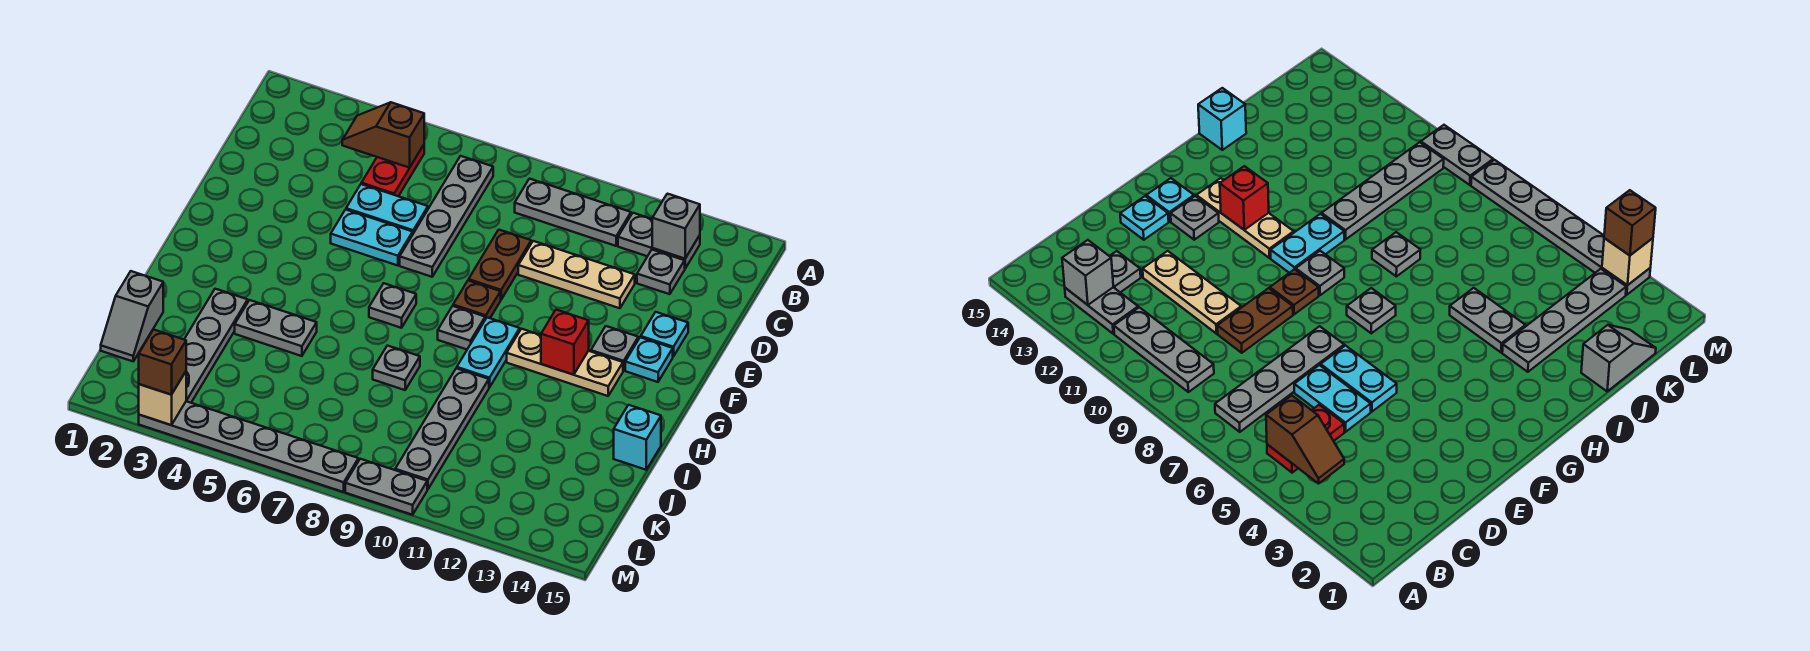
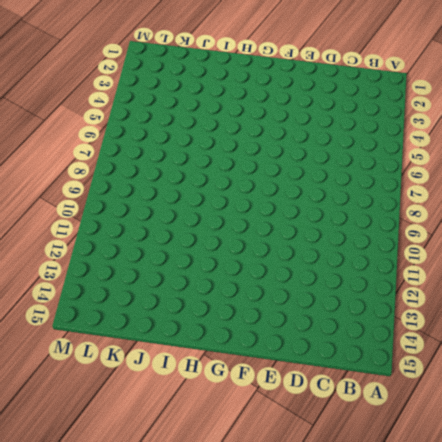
none -> red plate B5:C5 level 1
none -> grey plate B7:E7 level 1
none -> grey plate B9:B11 level 1
none -> grey plate B12:B13 level 1

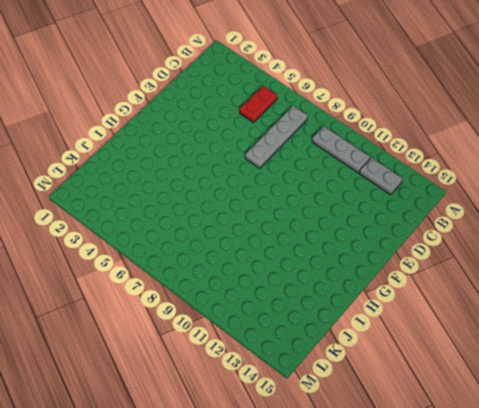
none -> grey plate C13 level 1
none -> cyan plate D5:D6 level 1
none -> brown plate D9:E9 level 1
none -> tan plate D10:D12 level 1

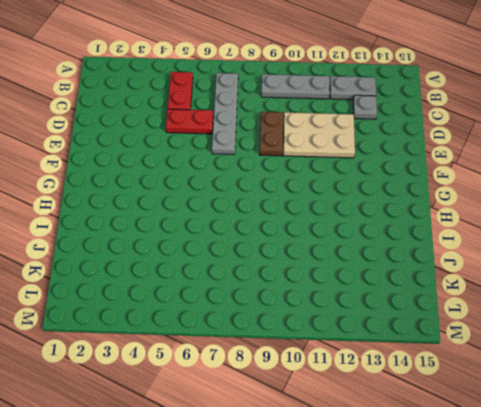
red plate D5:D6 level 1 -> cyan plate D5:D6 level 1
tan plate D10:E12 level 1 -> tan plate D10:D12 level 1
none -> cyan plate E5:E6 level 1
none -> cyan plate E14 level 1
none -> brown plate F9 level 1
none -> grey plate F13 level 1

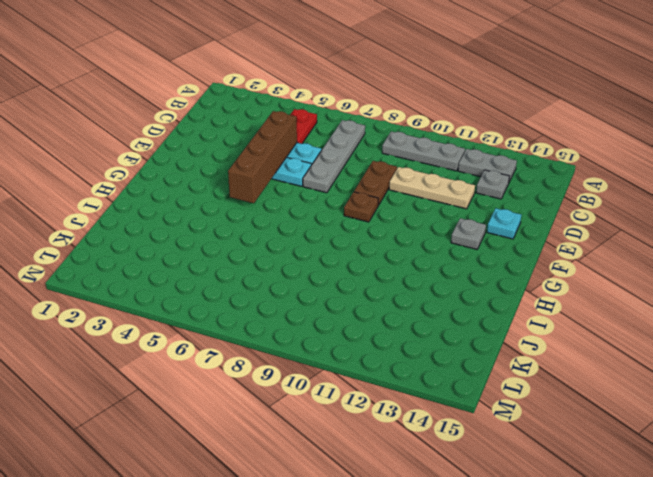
brown brick D5:G5 level 2 -> none
none -> cyan plate F14 level 1
none -> grey plate G7 level 1
none -> grey plate G9 level 1
none -> cyan plate G10:H10 level 1

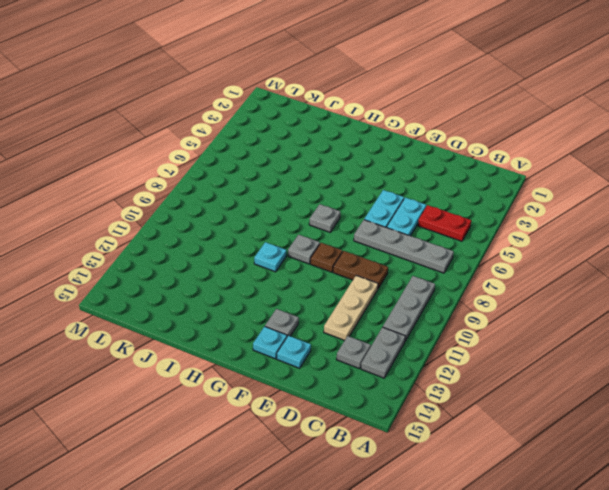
cyan plate H10 level 1 -> cyan plate G10:H10 level 1
none -> tan plate G11:G13 level 1
none -> grey plate I3:L3 level 1
none -> grey plate I4:I5 level 1
none -> grey plate I8 level 1

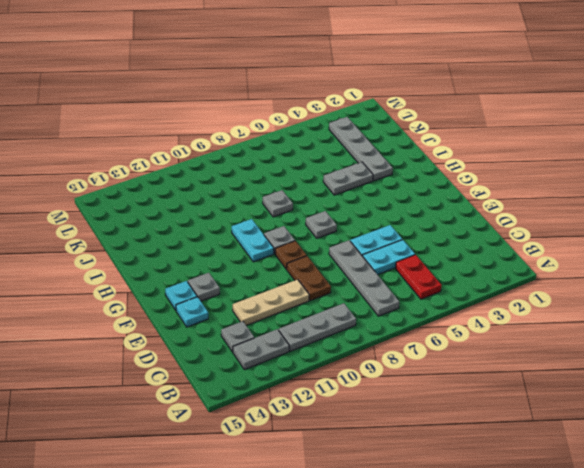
none -> tan plate G11:G13 level 1
none -> grey plate I10:L10 level 1
none -> cyan brick I15 level 1
none -> grey slope J1:K1 level 1 top J

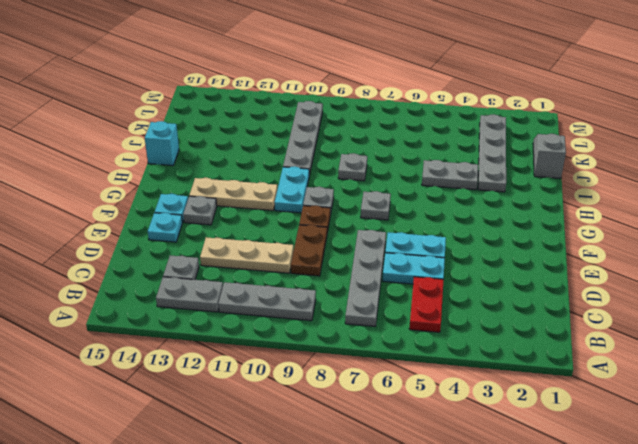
none -> grey plate M3:M8 level 1
none -> grey plate M9:M10 level 1
none -> brown slope B4:B5 level 2 top 5
none -> grey brick B13 level 2

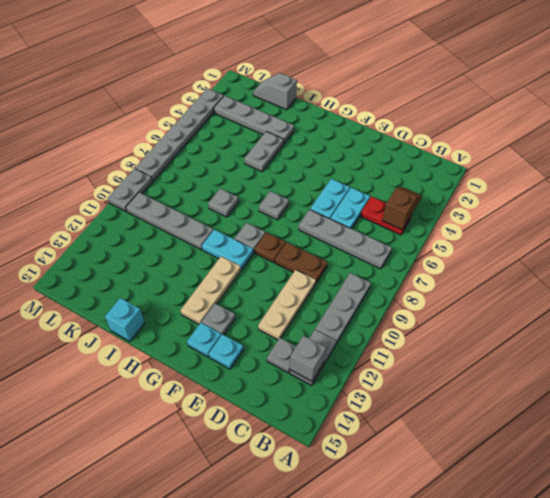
none -> red brick G12 level 2
none -> tan brick M3 level 2
none -> brown brick M3 level 3

